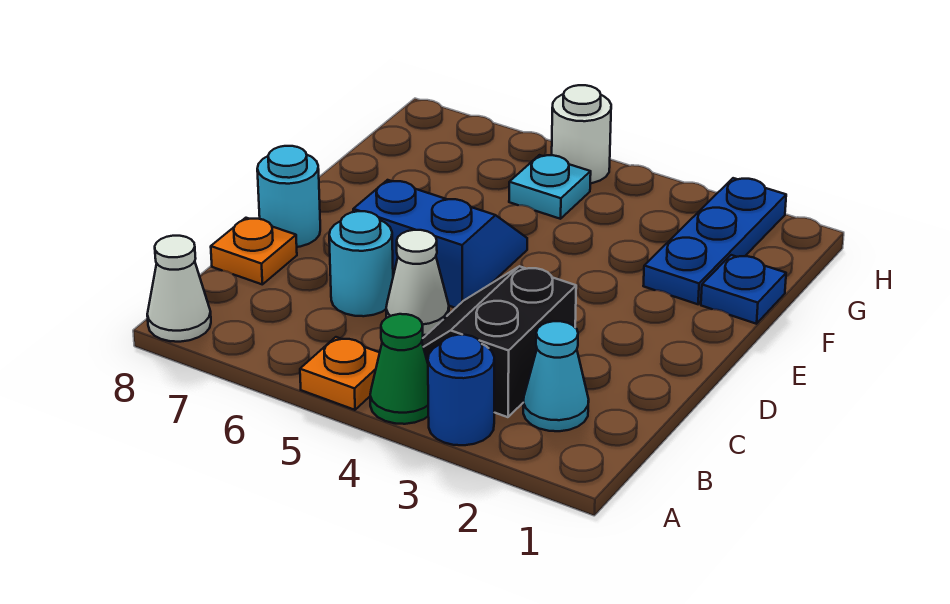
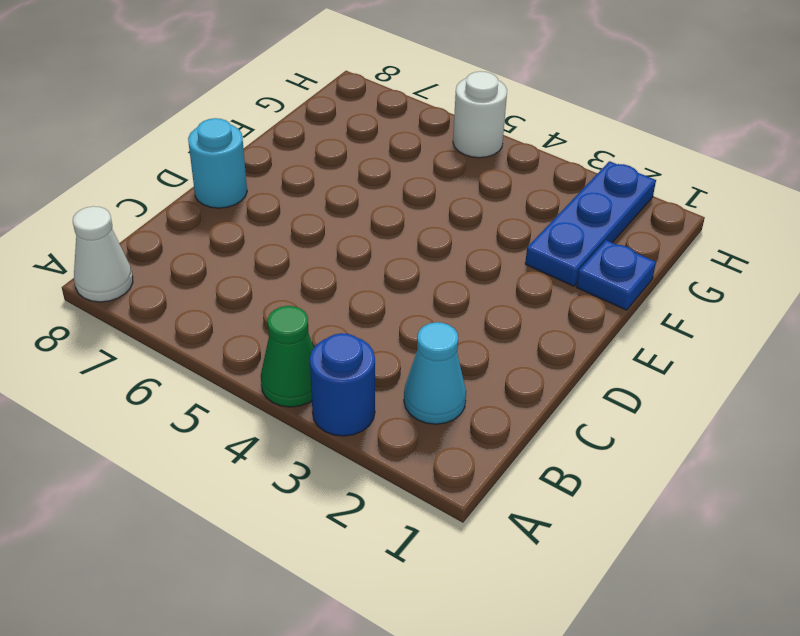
none -> orange plate A5 level 1
none -> black slope B3:C4 level 1 top 3
none -> white cone C5 level 1

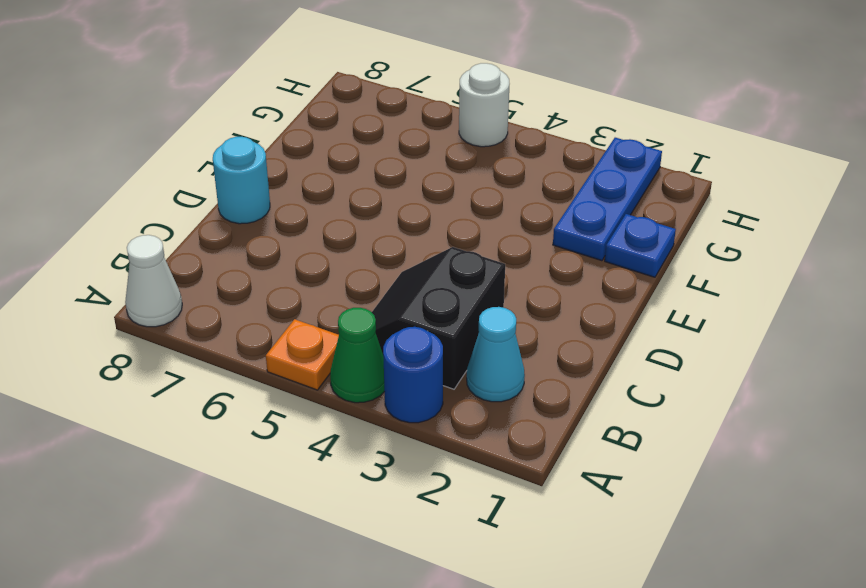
none -> white cone C5 level 1
none -> cyan round brick C6 level 1
none -> orange plate C8 level 1

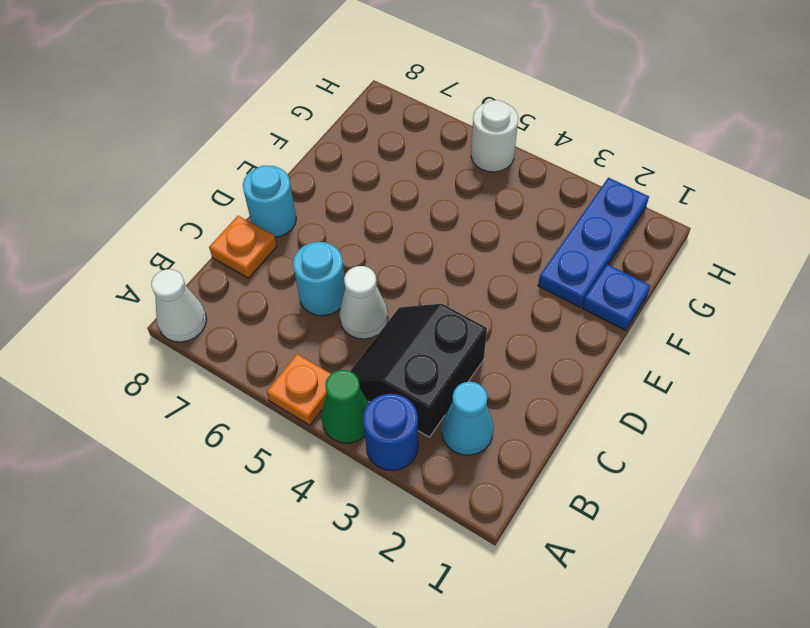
none -> blue slope D5:E6 level 1 top D
none -> cyan plate G5 level 1

